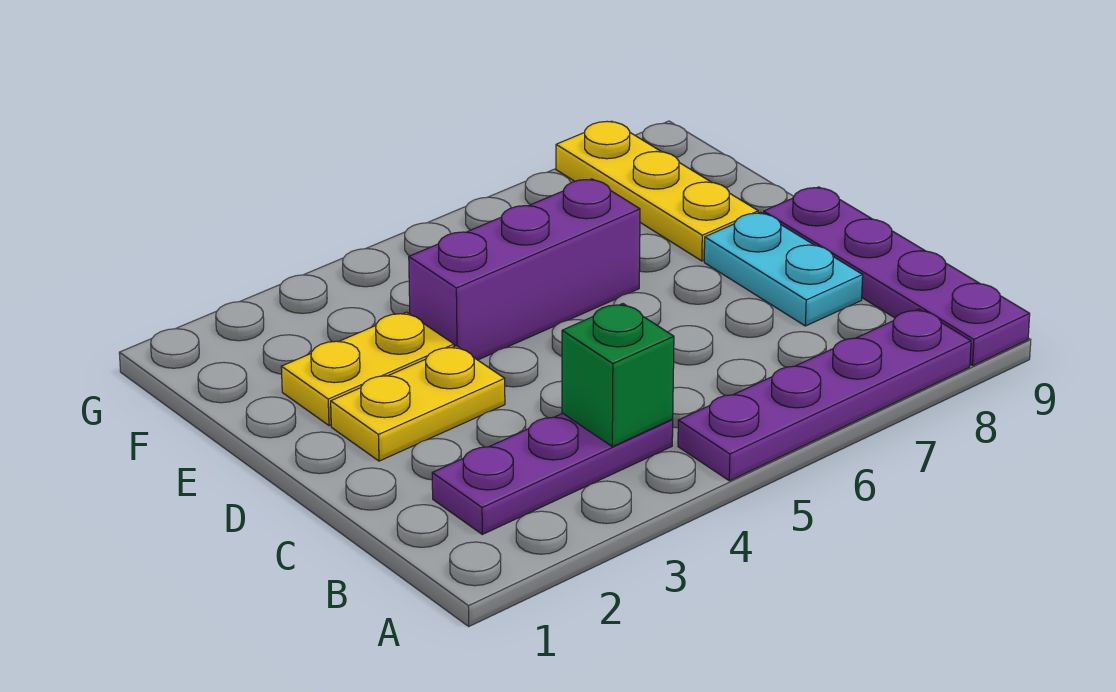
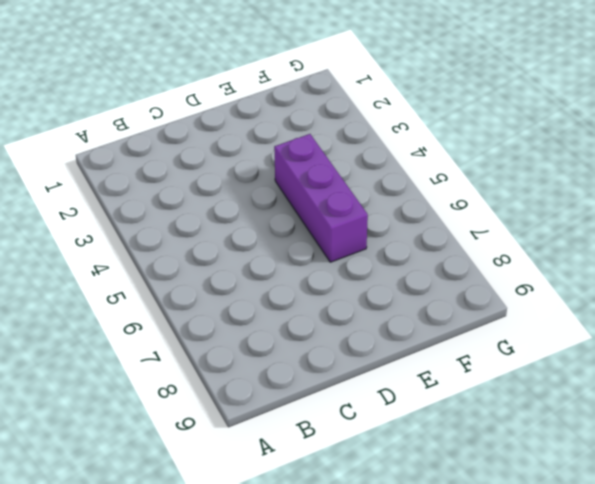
none -> purple plate A5:A8 level 1
none -> purple plate A9:D9 level 1

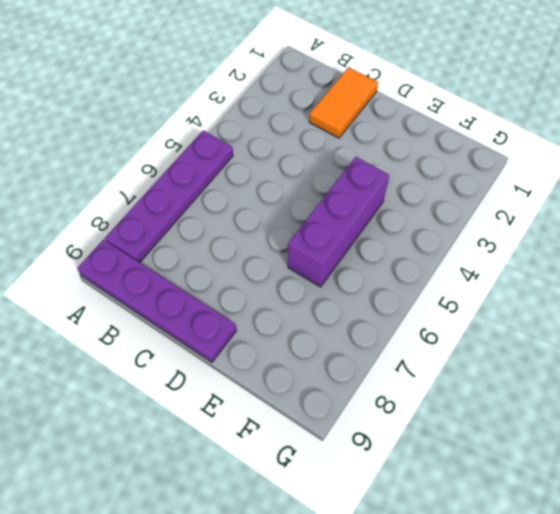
orange tile C1:C2 level 1 -> none
none -> purple plate B2:B4 level 1
none -> cyan plate C8:D8 level 1

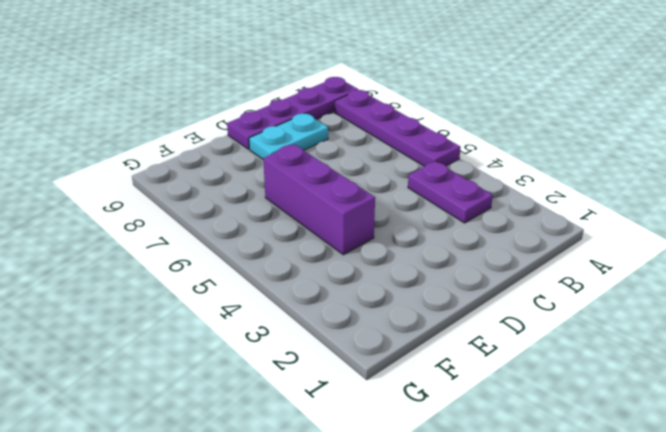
purple plate B3:B4 level 1 -> purple plate B2:B4 level 1
none -> yellow plate D2:D3 level 1
none -> yellow plate E2:E3 level 1

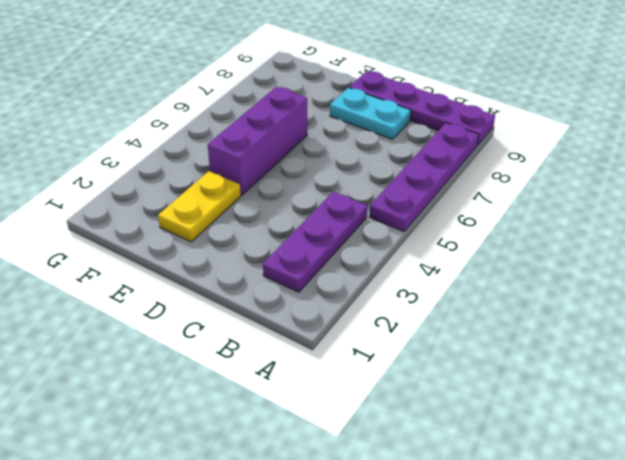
none -> yellow plate D2:D3 level 1
none -> yellow plate E8:G8 level 1

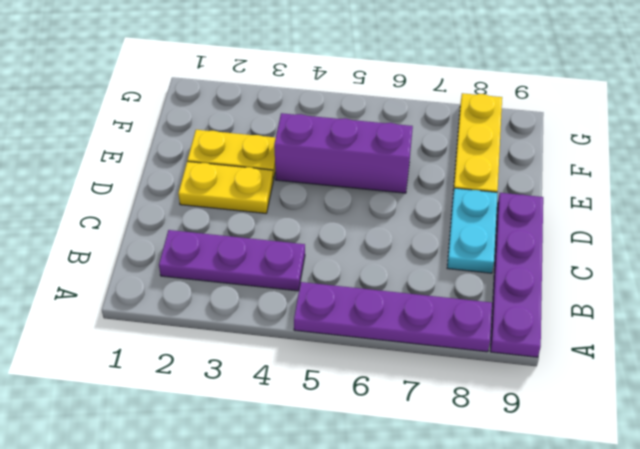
none -> green brick B4 level 2

